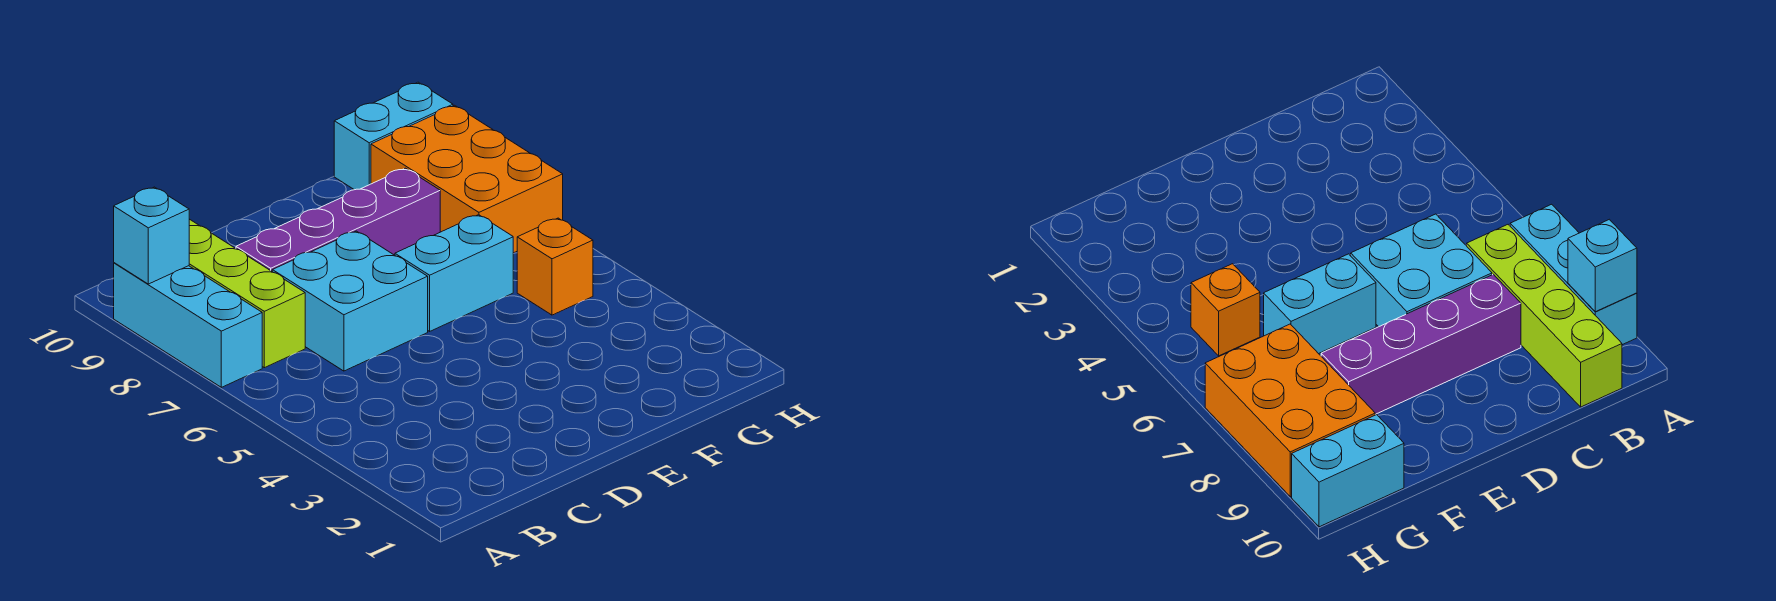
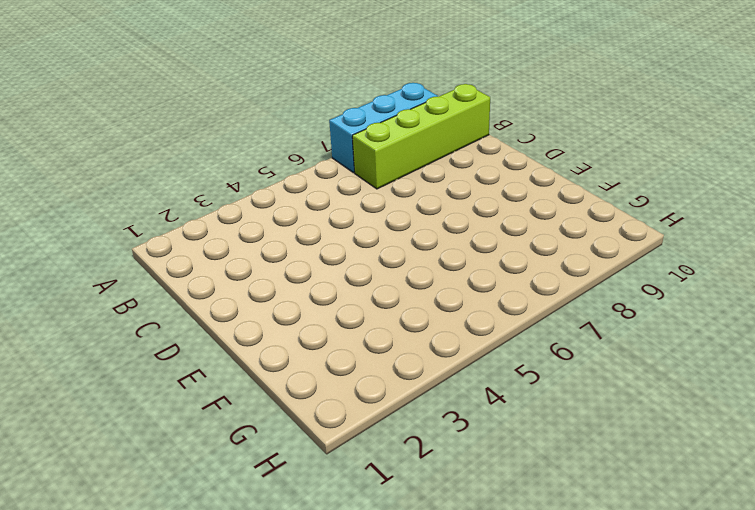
none -> cyan brick C6:D7 level 1
none -> purple brick C8:F8 level 1

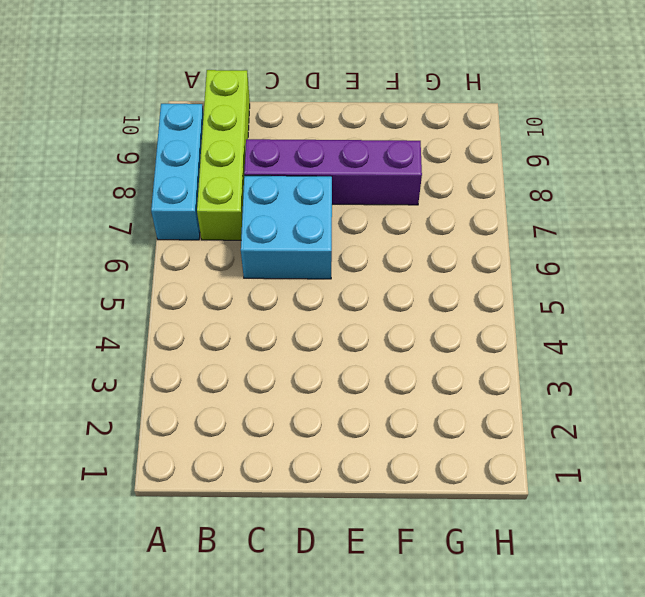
none -> cyan brick E6:F6 level 1
none -> orange brick G5 level 1

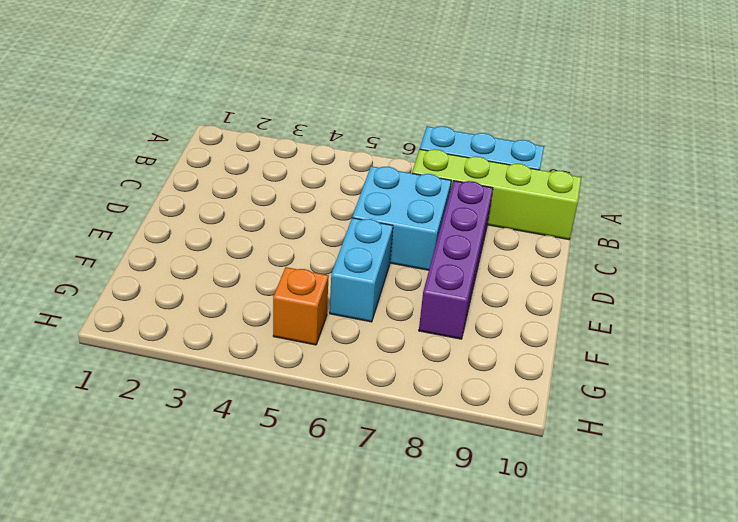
none -> orange brick G7:H9 level 1
none -> cyan brick G10:H10 level 1

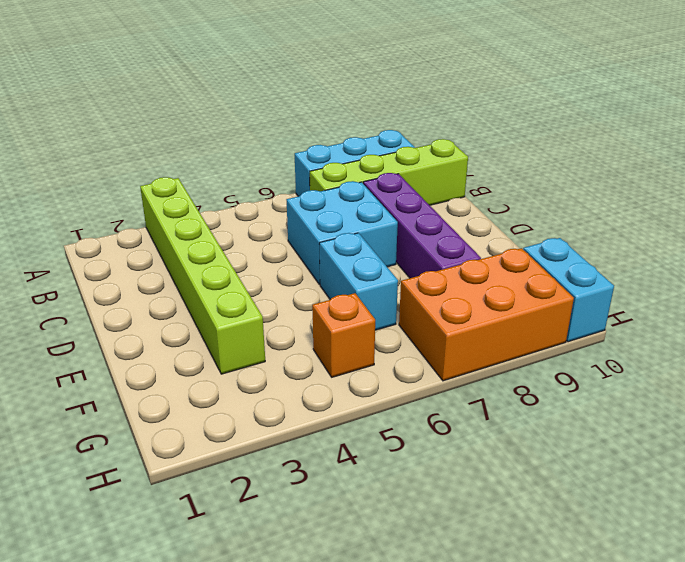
lime brick A3:F3 level 1 -> none
none -> cyan brick A9 level 2

